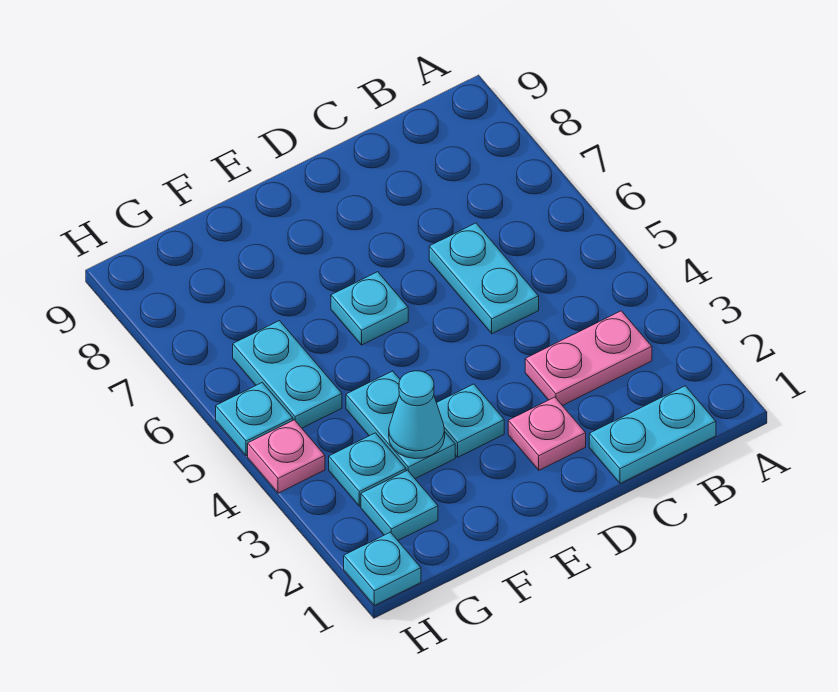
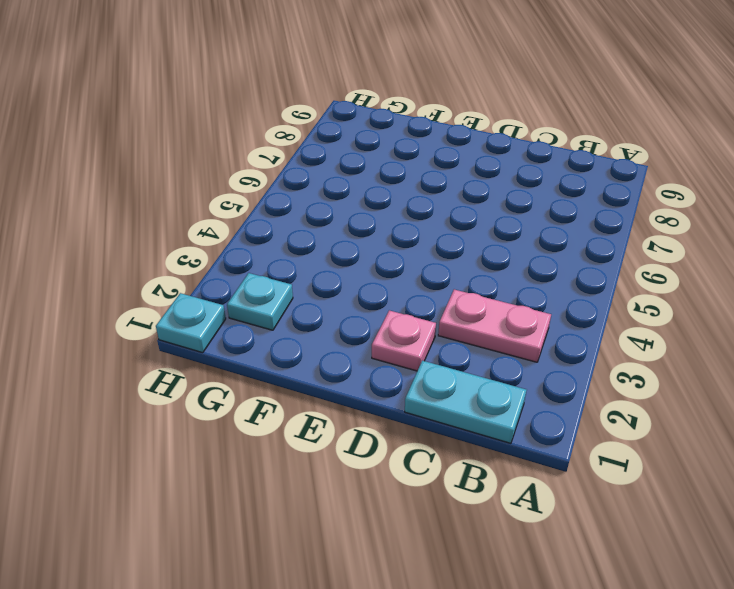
none -> cyan plate C5:C6 level 1
none -> cyan plate E3 level 1
none -> cyan plate E6 level 1

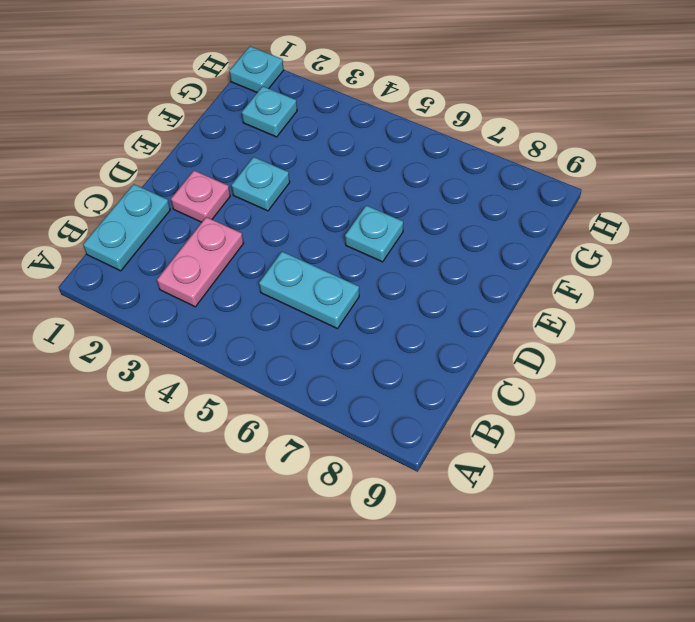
none -> cyan plate F3:F4 level 1
none -> cyan plate G3 level 1
none -> cyan plate G5:G6 level 1

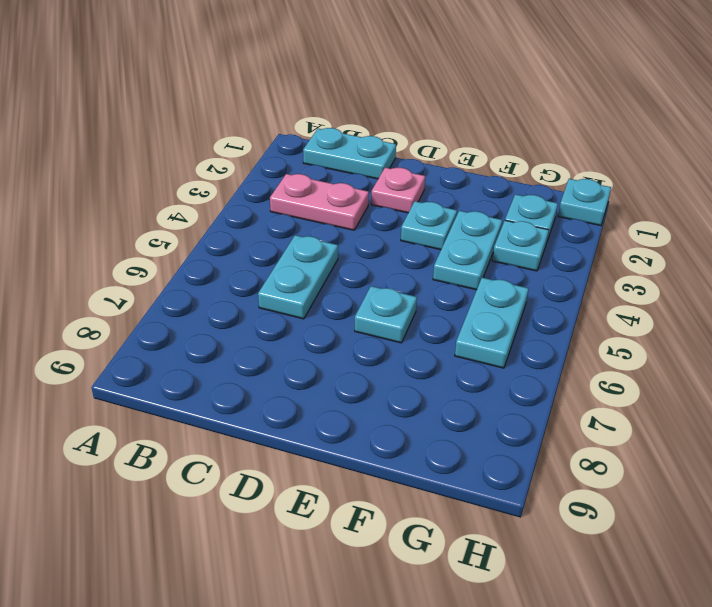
none -> pink plate H4 level 1
none -> cyan plate H5 level 1
none -> cyan cone F3 level 2

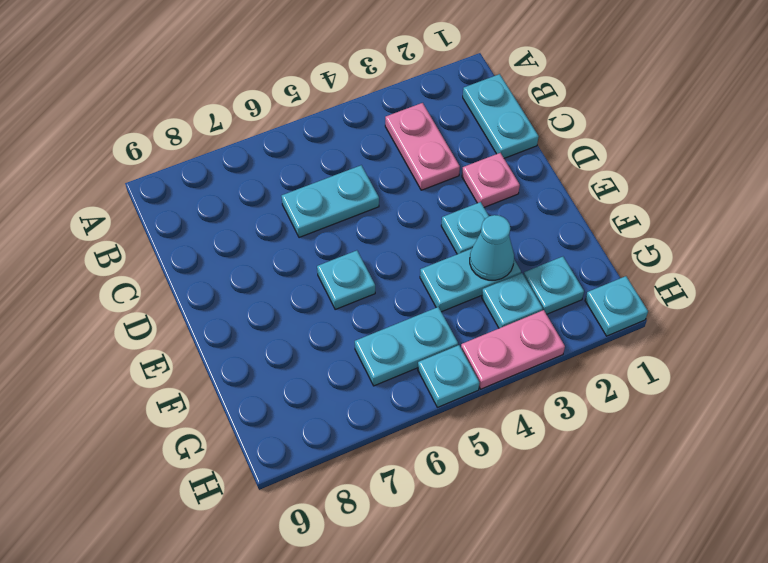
pink plate H3:H4 level 1 -> pink plate H4 level 1

